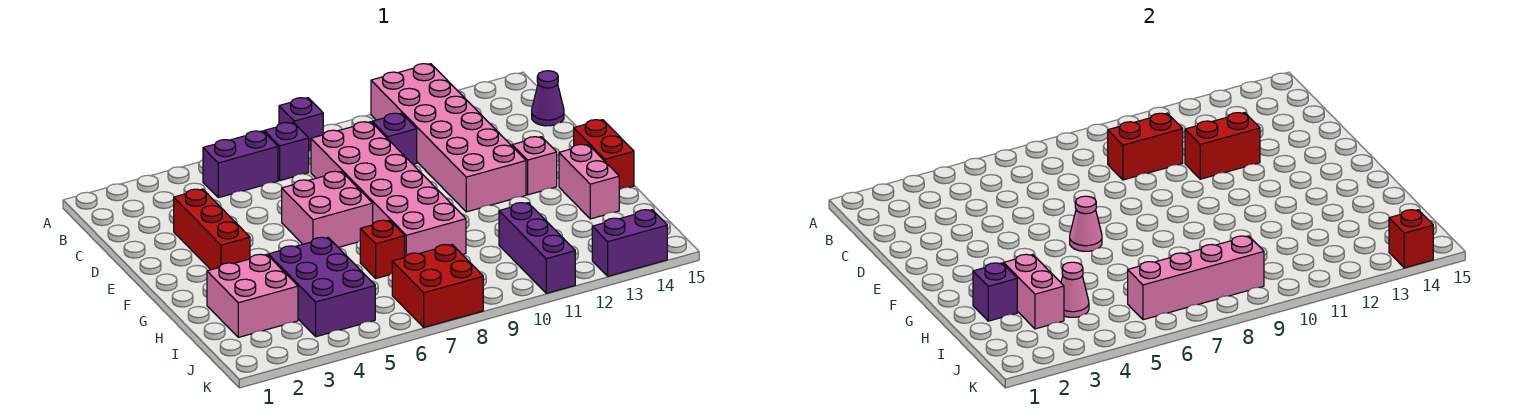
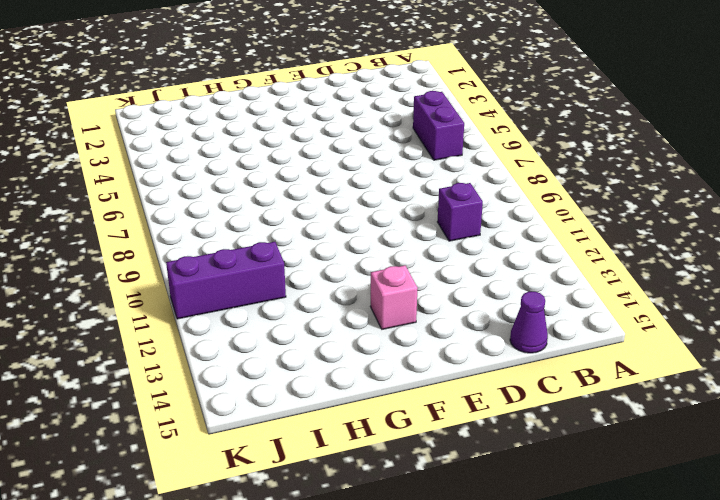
none -> purple brick A8 level 1
none -> pink brick A11:F12 level 1
none -> purple brick B7 level 1

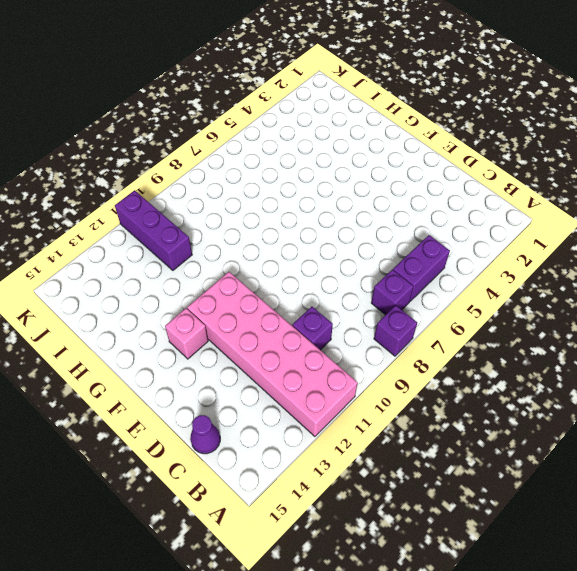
none -> pink brick C8:H9 level 1
none -> red brick D3:F3 level 1
none -> pink brick E6:F7 level 1

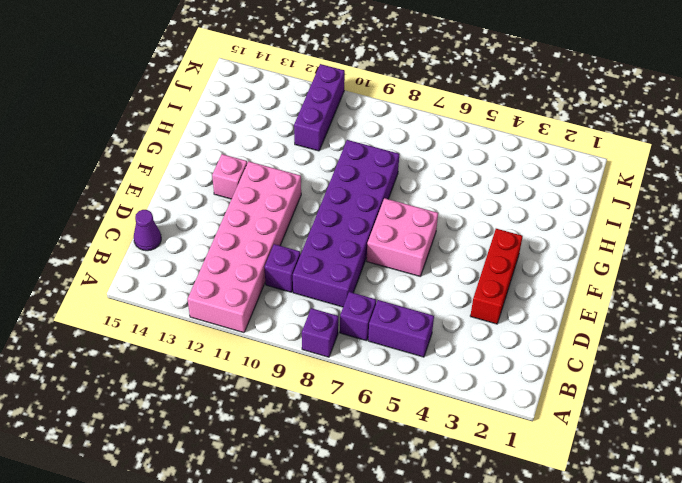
purple brick C8:H9 level 1 -> pink brick C8:H9 level 1
none -> red brick F15:G15 level 1
none -> pink brick G14:H14 level 1
none -> pink brick H2:I3 level 1

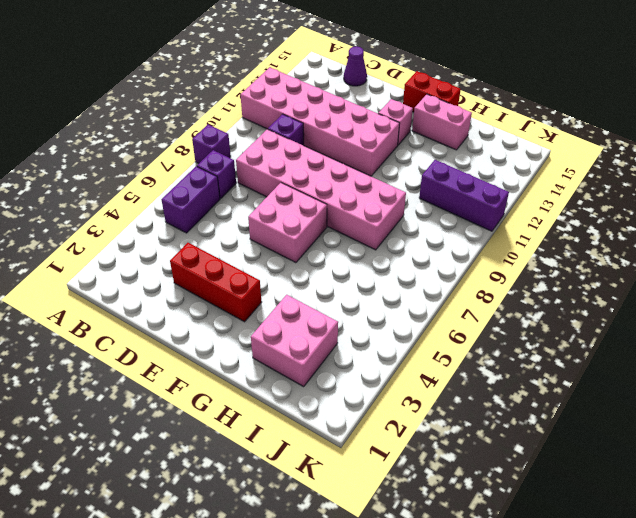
none -> purple brick H4:J5 level 1
none -> red brick H7 level 1
none -> red brick J7:K8 level 1

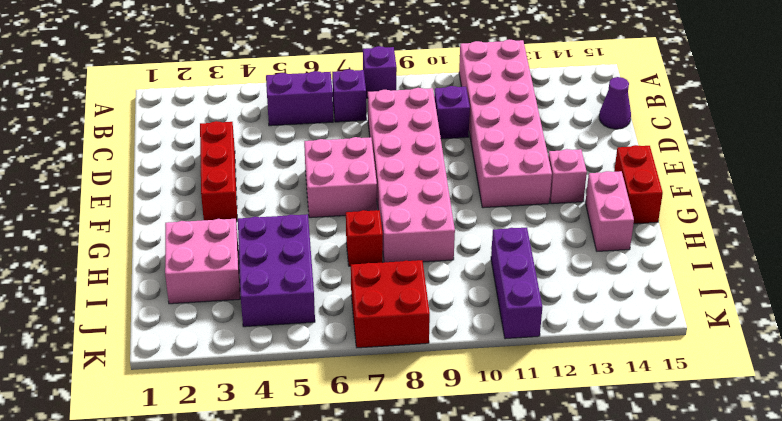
none -> purple brick K13:K14 level 1
none -> red brick C9:C10 level 2
none -> red brick D11:D12 level 2

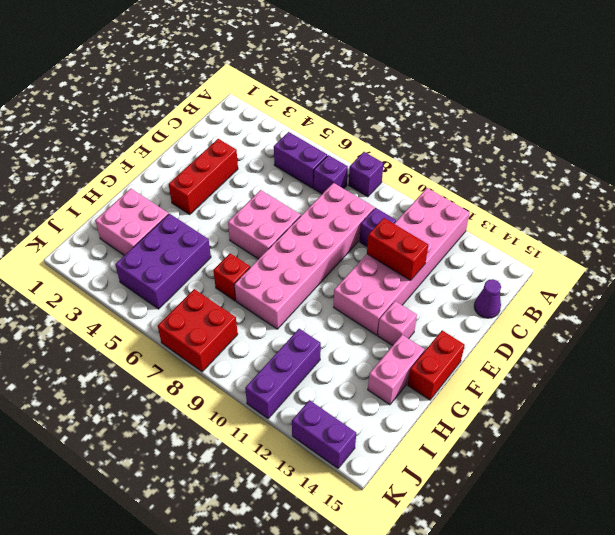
none -> red brick C9:C10 level 2
none -> pink cone F6 level 2
none -> purple brick H2 level 2

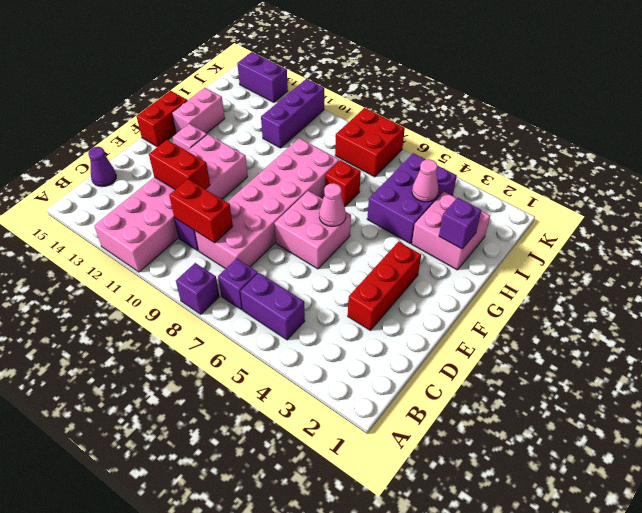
none -> pink brick H3:I3 level 2
none -> pink brick J6:J9 level 2
none -> red brick K14 level 2

